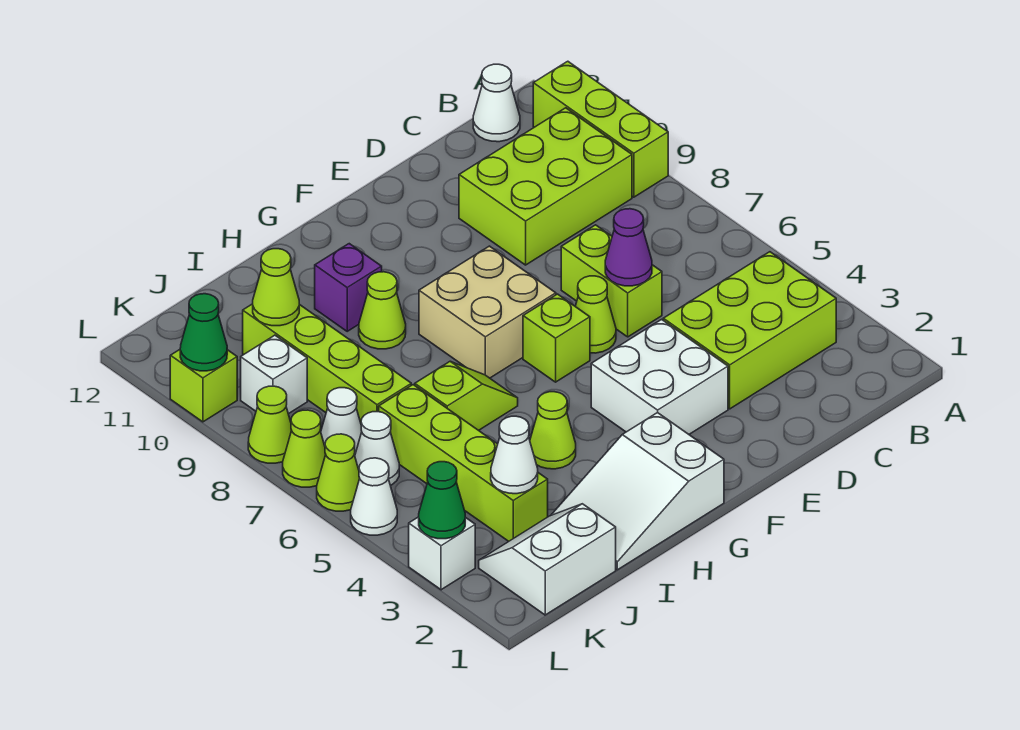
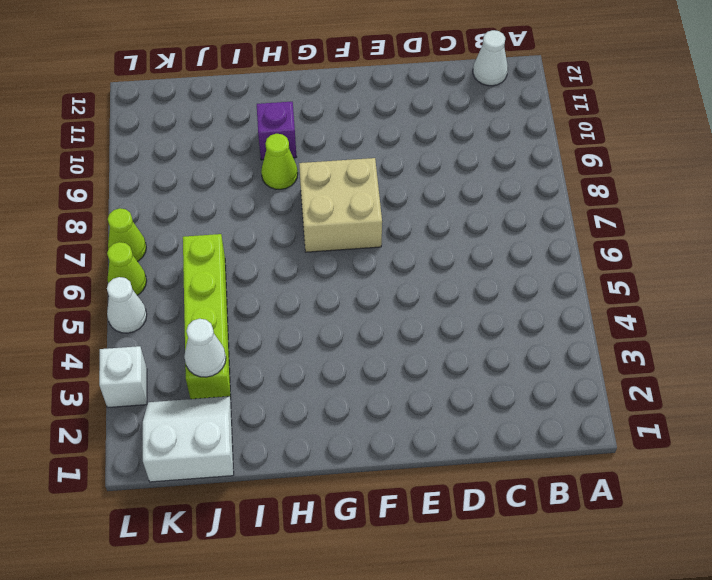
none -> lime brick A9:A11 level 1
none -> lime brick B3:D4 level 1
none -> lime brick B9:D10 level 1
none -> lime brick D6:D7 level 1

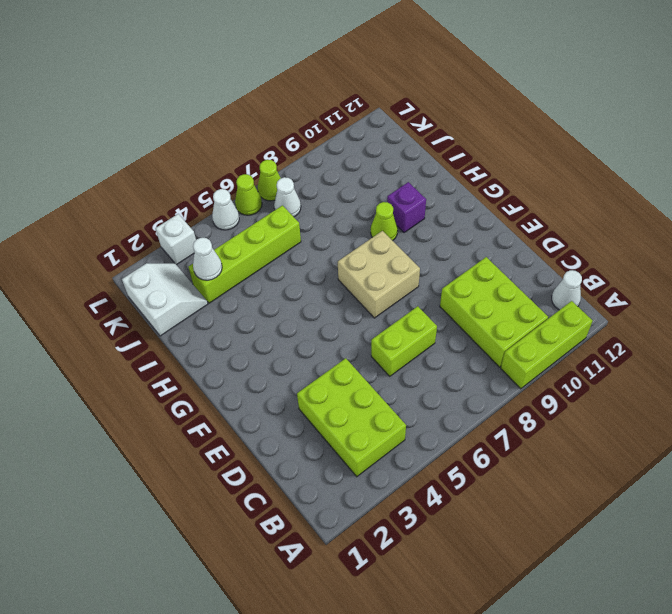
none -> white brick E3:F4 level 1
none -> lime cone E6 level 1
none -> lime brick F6 level 1
none -> white slope G1:I2 level 1 top G

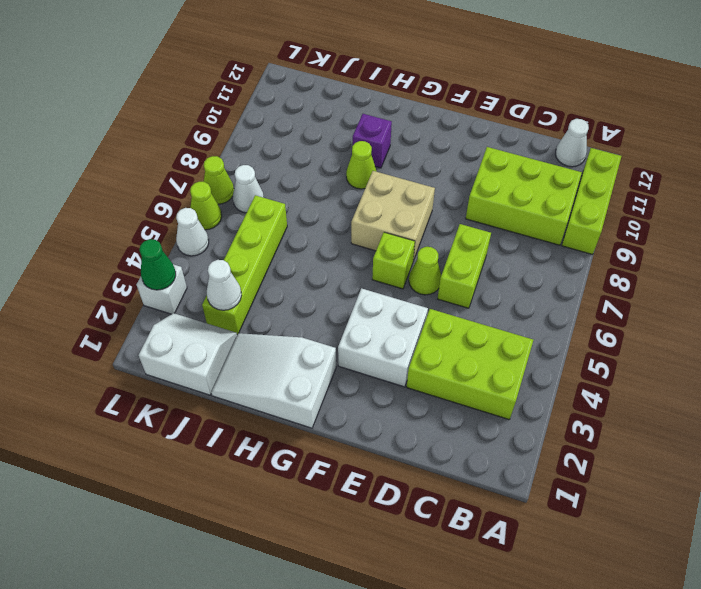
none -> lime cone H4 level 1
none -> lime slope H6:I6 level 1 top I
none -> lime brick J7:J10 level 1
none -> white cone K6 level 1

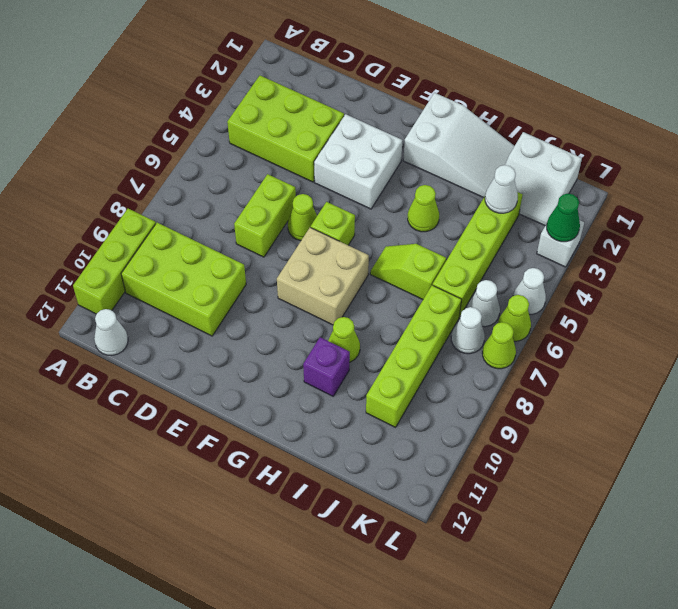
none -> white brick K9 level 1
none -> lime cone L8 level 1
none -> lime brick L10 level 1
none -> purple cone D6 level 2

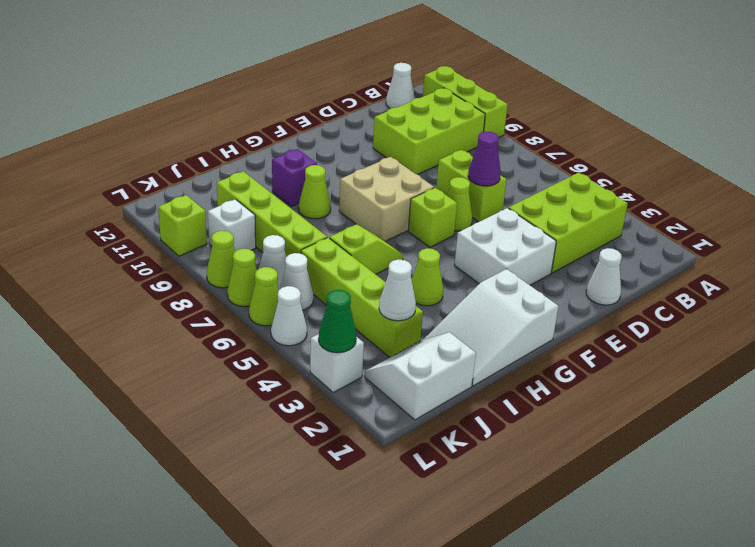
white cone D1 level 1 -> none
none -> lime cone J10 level 2
none -> green cone L10 level 2

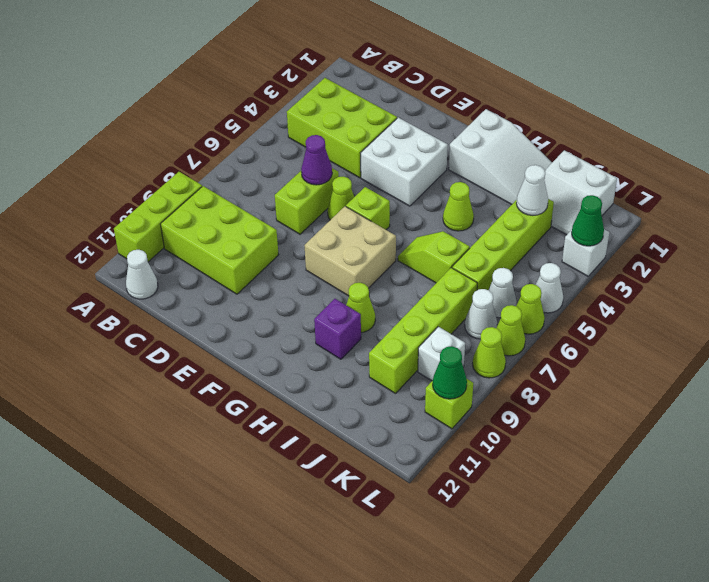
none -> lime cone J10 level 2

